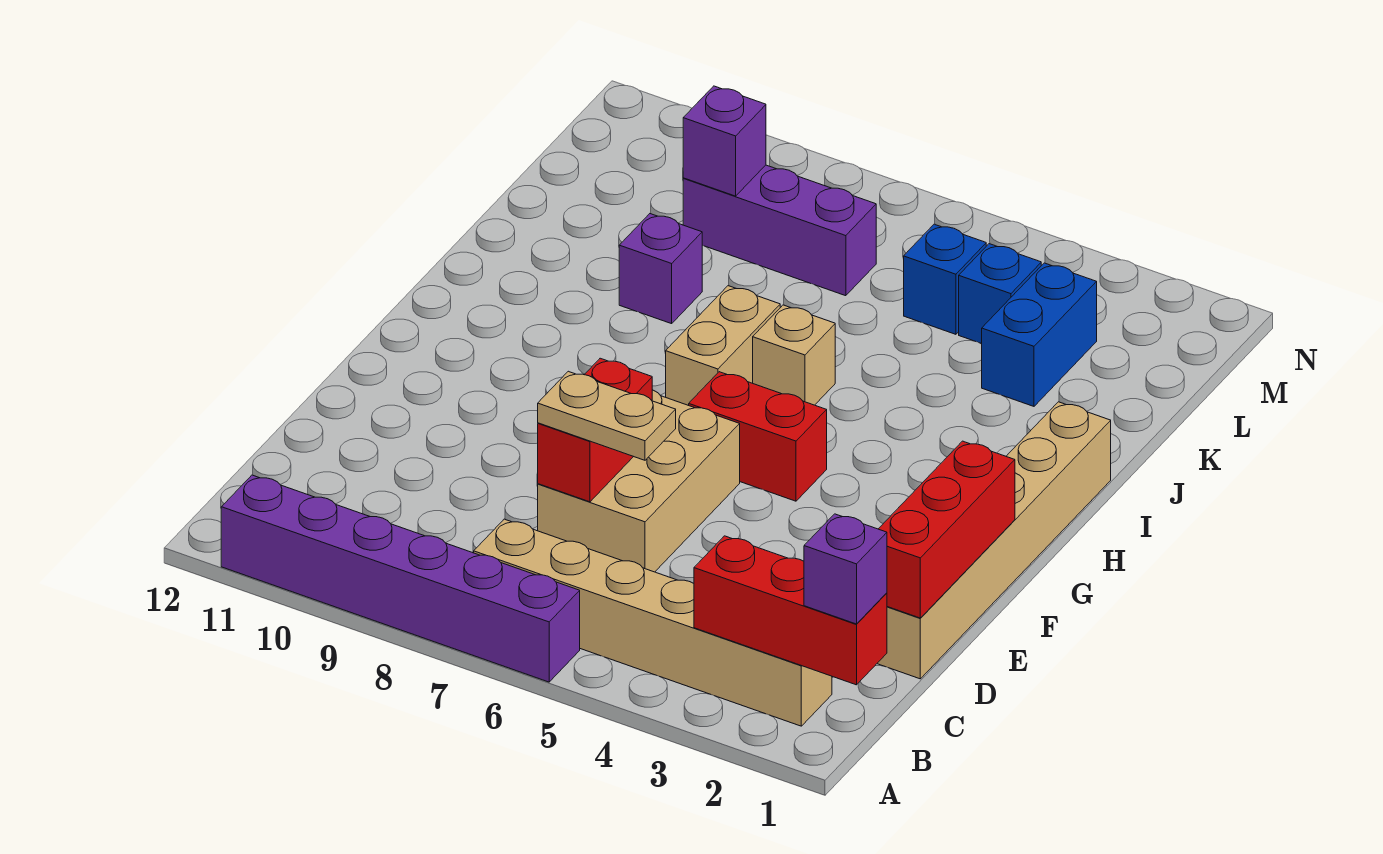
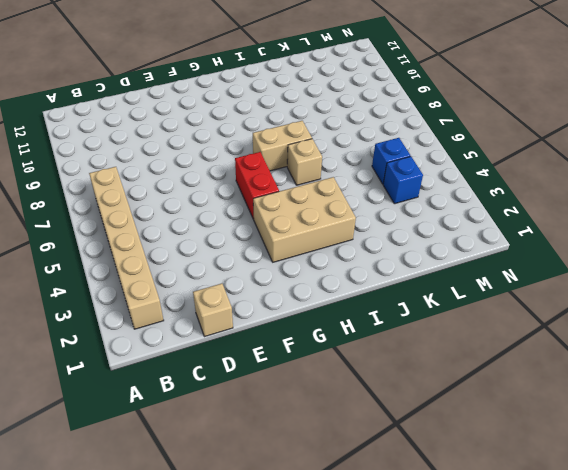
tan brick D1 level 1 -> tan brick D1:I1 level 1
tan brick G3:I4 level 1 -> tan brick D6:F7 level 1
none -> purple brick A6:A11 level 1
none -> purple brick J9 level 1
none -> blue brick K3:L3 level 1

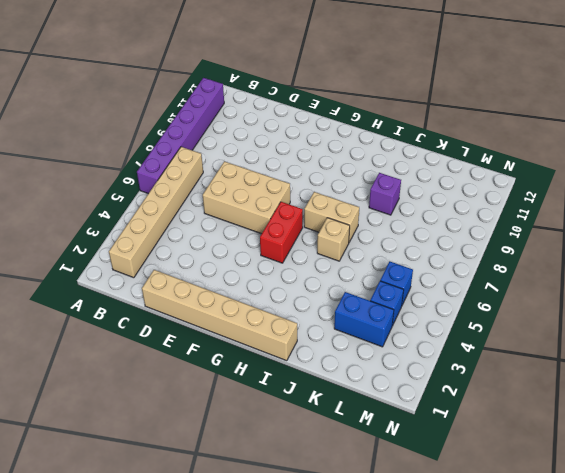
none -> purple brick L7:L9 level 1
none -> red brick B1:B3 level 2
none -> red brick D1:F1 level 2

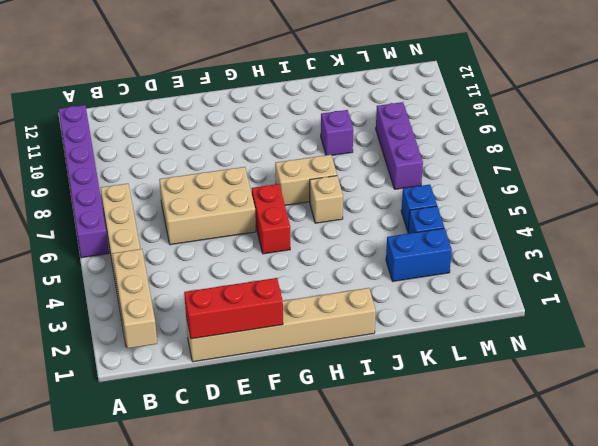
tan brick B1:B3 level 2 -> red brick B1:B3 level 2
none -> red brick D7:E7 level 2
none -> purple brick L9 level 2
none -> purple brick B1 level 3

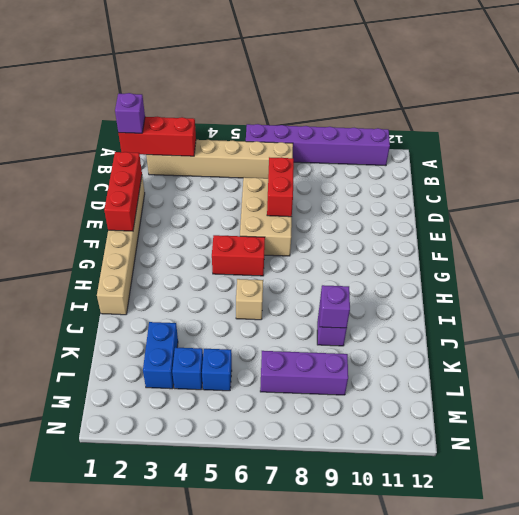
purple brick J9 level 2 -> purple brick L9 level 2
none -> tan brick H7:I7 level 1
none -> tan plate D6:D7 level 3

